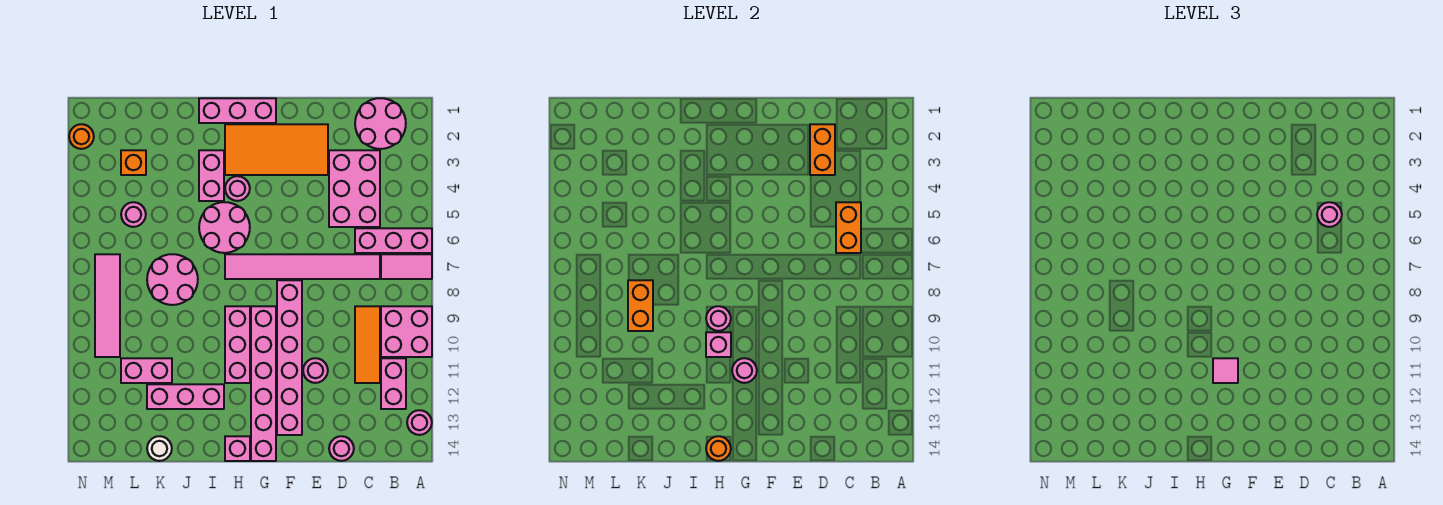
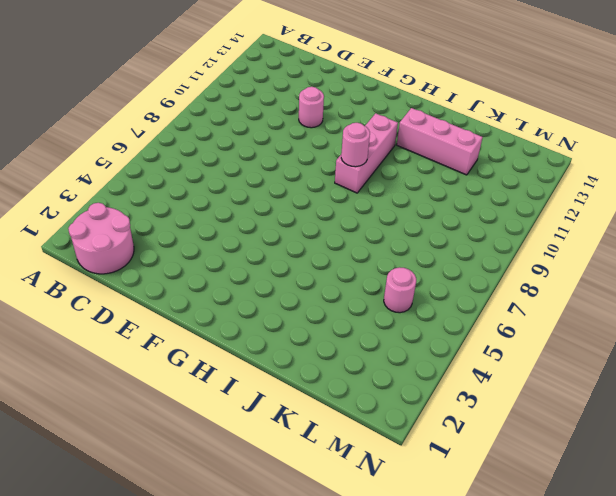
none -> pink brick A6:C6 level 1
none -> pink tile A7:B7 level 1
none -> pink brick A9:B10 level 1
none -> pink round brick A13 level 1

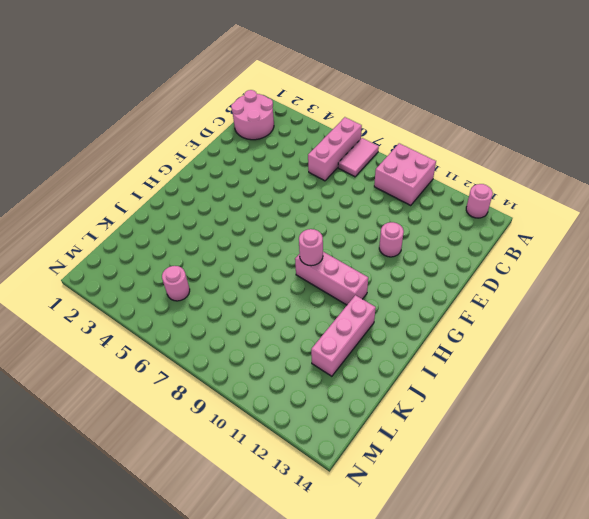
none -> pink brick B11:B12 level 1
none -> pink brick C3:D5 level 1
none -> pink tile C7:H7 level 1
none -> orange tile C9:C11 level 1

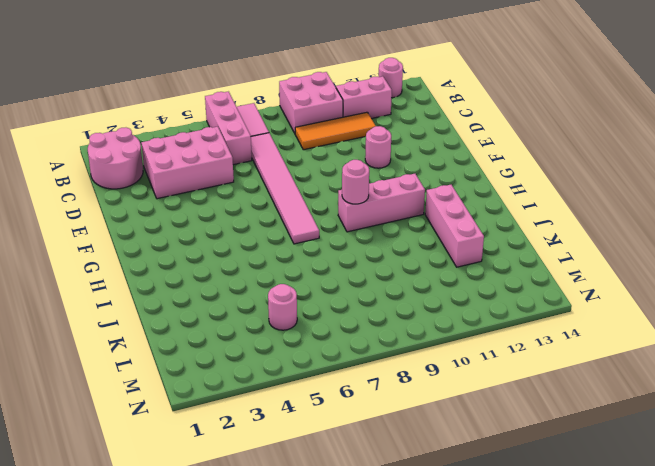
none -> pink round brick D14 level 1
none -> orange tile E2:H3 level 1
none -> pink brick F8:F13 level 1
none -> pink brick G1:I1 level 1

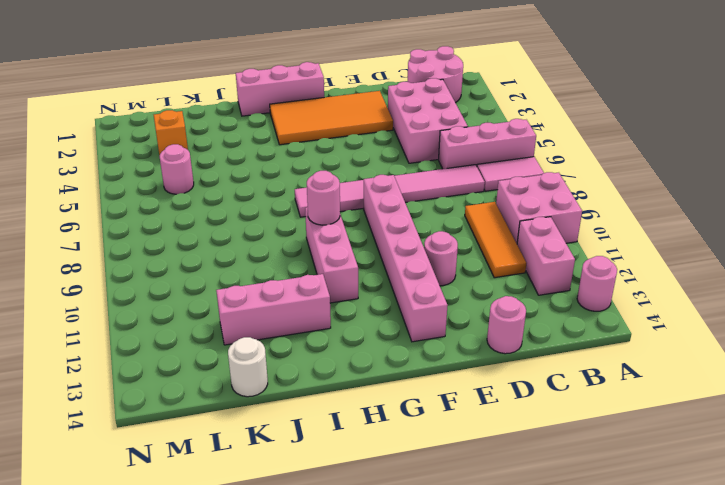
none -> pink brick G9:G14 level 1
none -> pink round brick H4 level 1
none -> pink round brick H5:I6 level 1
none -> pink brick H14 level 1

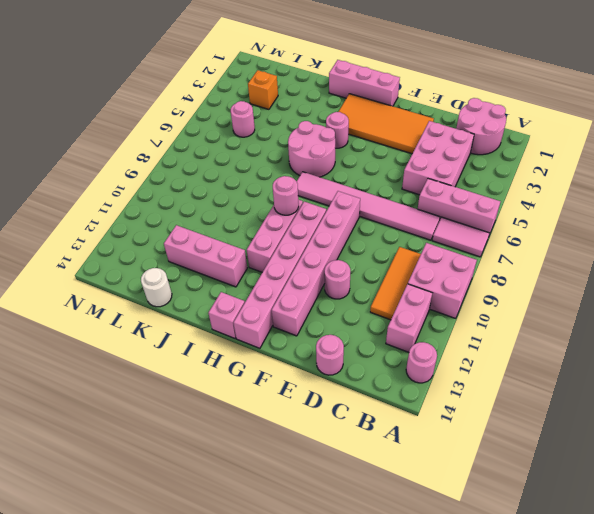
none -> pink brick I3:I4 level 1
none -> pink round brick J7:K8 level 1
none -> pink brick K11:L11 level 1
none -> pink tile M7:M10 level 1

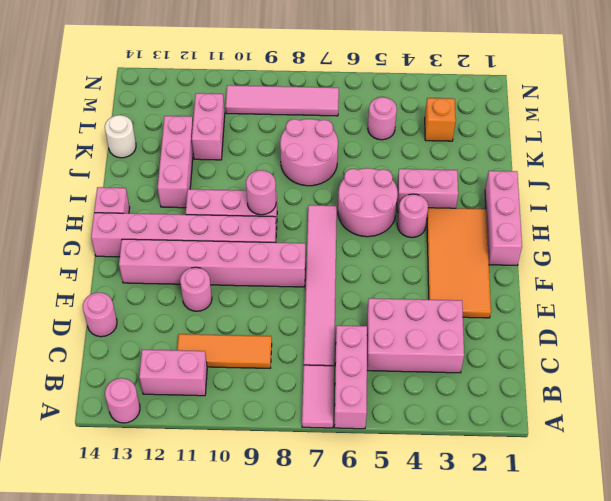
none -> pink brick A9:B10 level 1
none -> pink round brick B1:C2 level 1
none -> orange round brick N2 level 1
none -> orange brick C5:C6 level 2

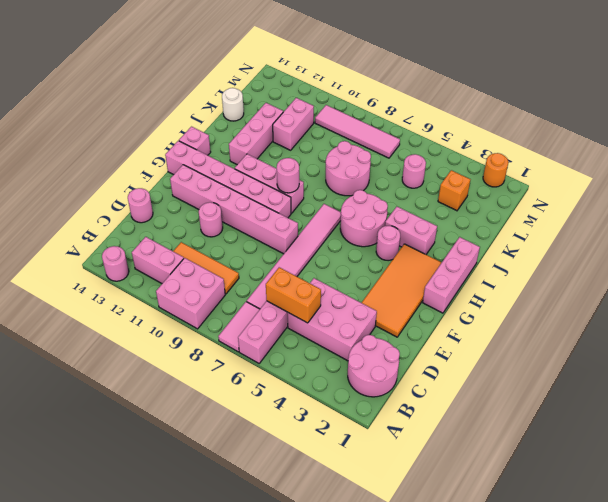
none -> orange brick D2:D3 level 2
none -> pink round brick G11 level 2
none -> pink brick H10 level 2
none -> orange round brick H14 level 2

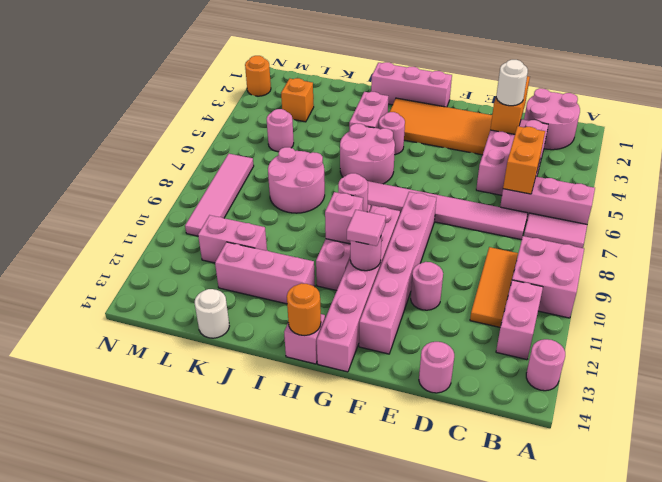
white round brick D3 level 3 -> none
none -> orange brick K8:K9 level 2
none -> pink round brick C5 level 3

